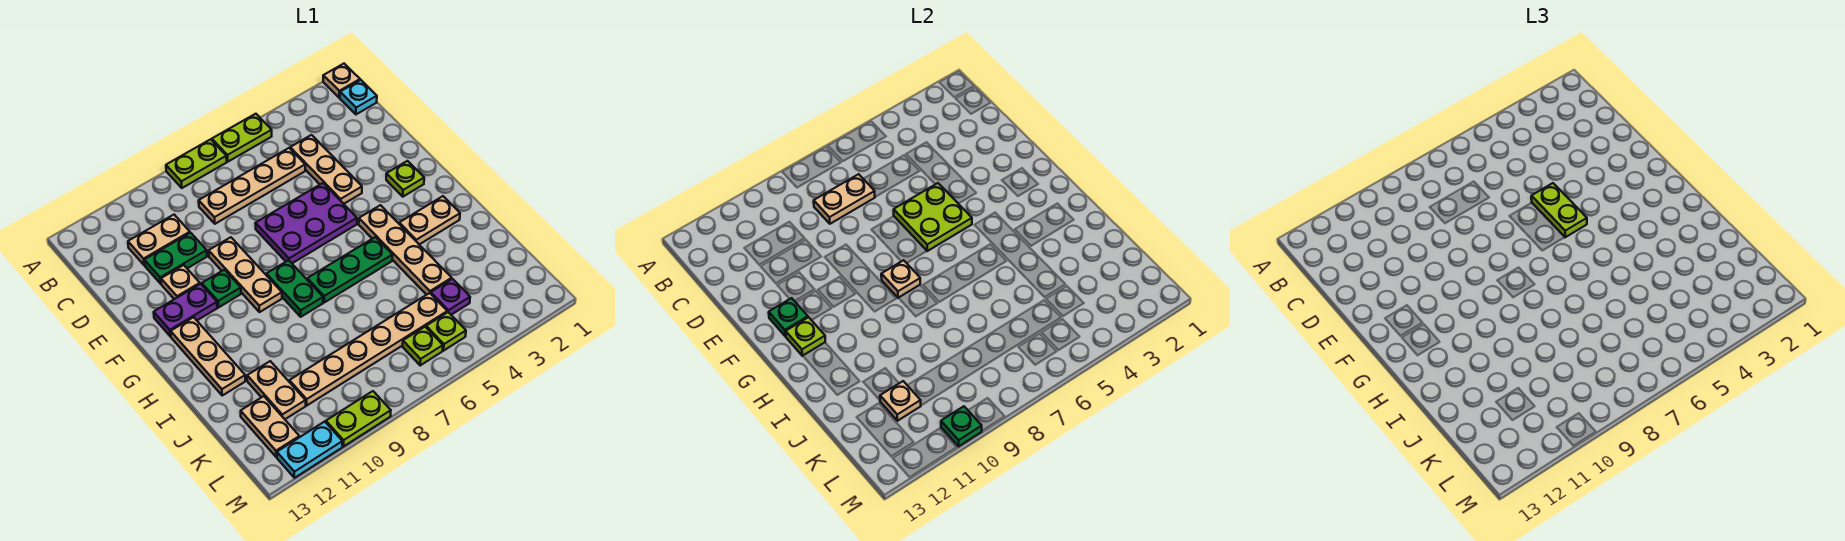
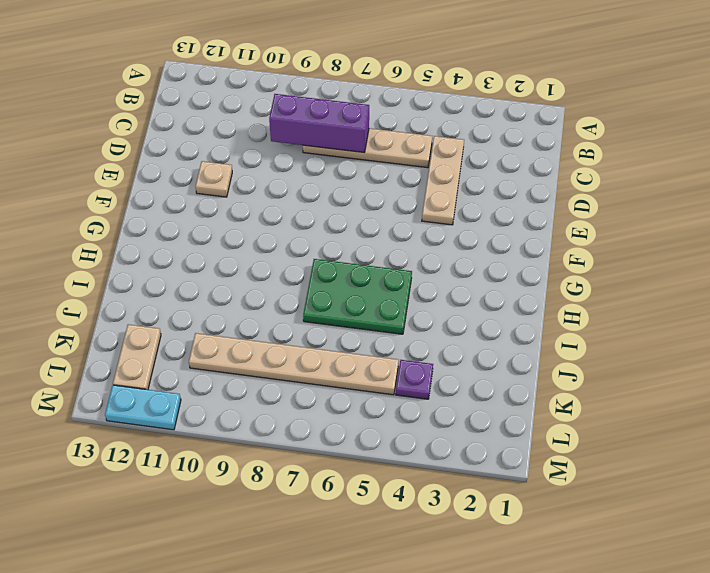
purple brick C7:C9 level 2 -> tan plate C7:C8 level 2
green plate H5:I7 level 1 -> green plate H5:H7 level 1
none -> tan plate A1 level 1
none -> lime plate A5:A6 level 1
none -> lime plate A7:A8 level 1
none -> cyan plate B1 level 1

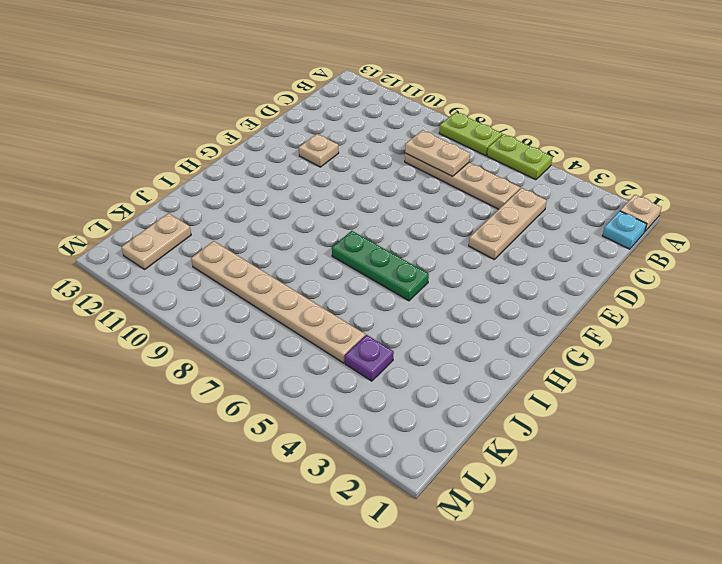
none -> tan plate C10:C11 level 1
none -> green plate D10:D11 level 1
none -> purple plate E5:F7 level 1
none -> tan plate E9:G9 level 1

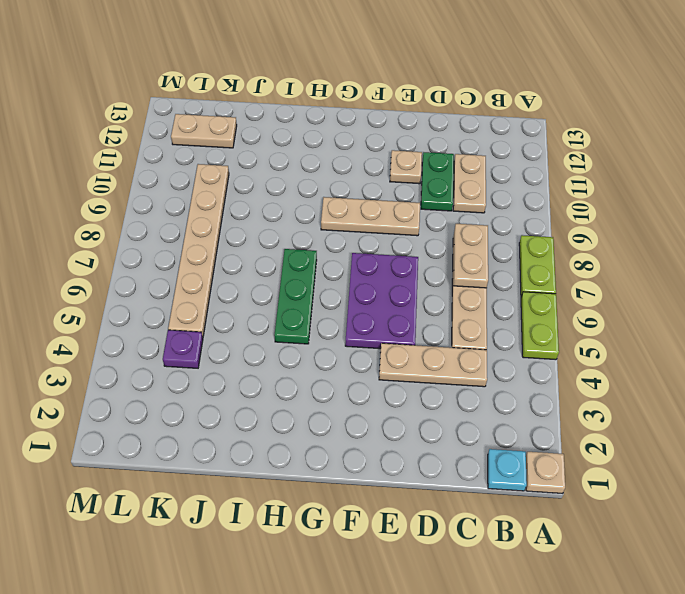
none -> lime plate F2 level 1
none -> green plate F10 level 1
none -> purple plate F11:F12 level 1
none -> tan plate G4:J4 level 1

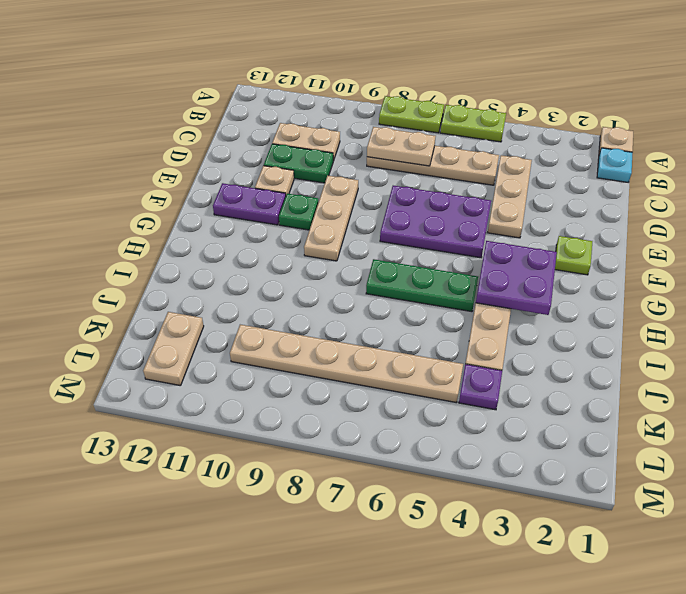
purple plate G3:H4 level 2 -> none
none -> green plate G8:H8 level 1
none -> tan plate G12:I12 level 1
none -> tan plate H2:H3 level 1
none -> tan plate J11:K11 level 1

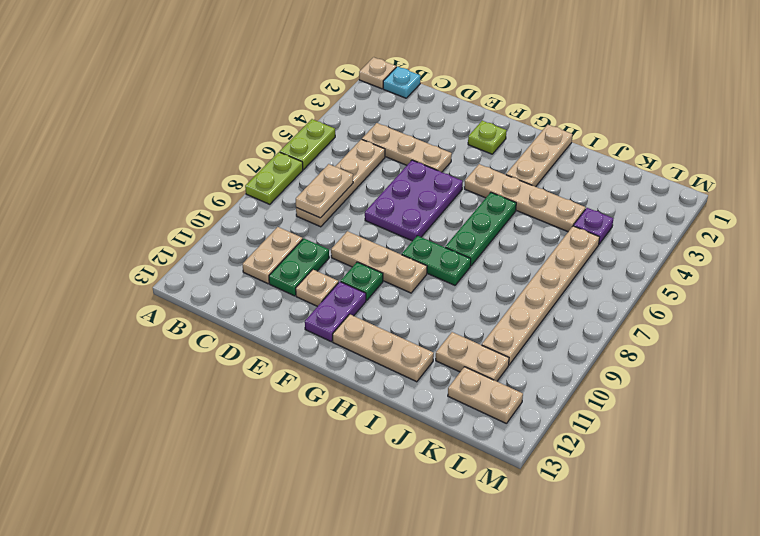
tan plate H1:H3 level 1 -> tan plate H2:H3 level 1
none -> lime plate L5 level 1
none -> lime plate L6 level 1
none -> lime plate M9:M10 level 1
none -> cyan plate M11:M12 level 1

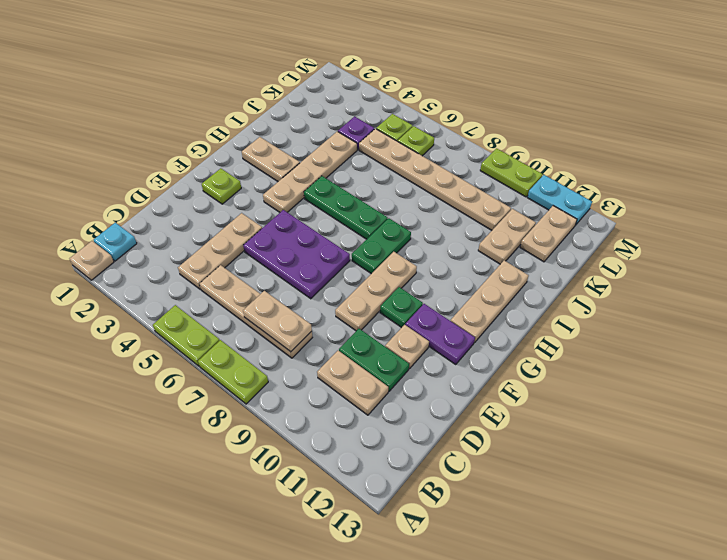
none -> lime plate E5:F6 level 2
none -> green plate F12 level 2
none -> tan plate G8 level 2
none -> lime plate G12 level 2

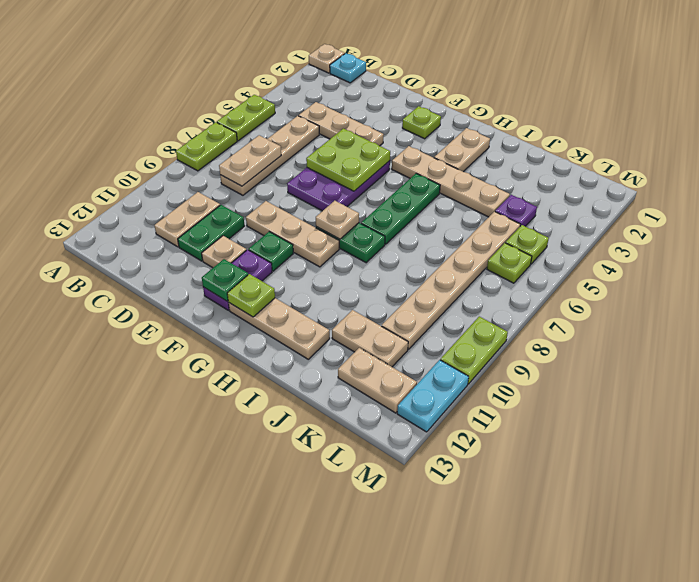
none -> tan plate K11 level 2
none -> green plate M10 level 2
none -> lime plate E5:F5 level 3

